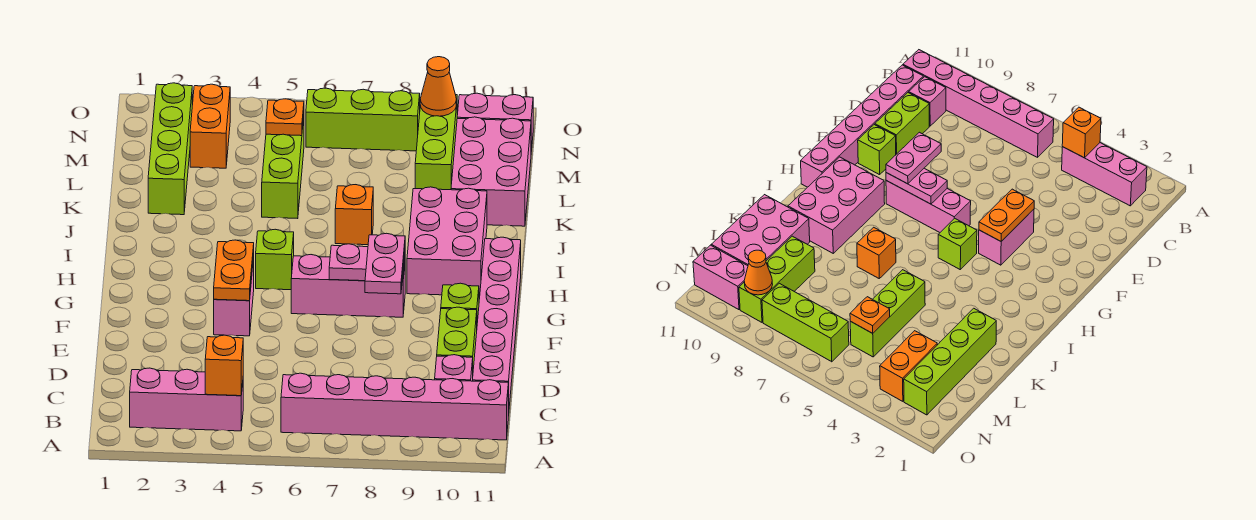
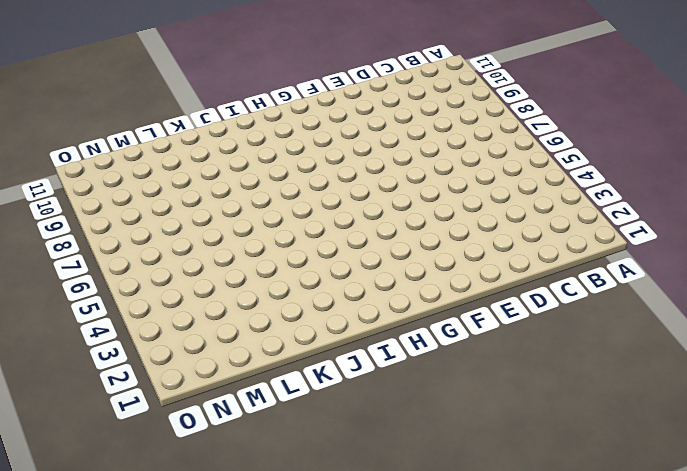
none -> pink brick B2:B4 level 1
none -> pink brick B6:B11 level 1
none -> pink brick C10 level 1

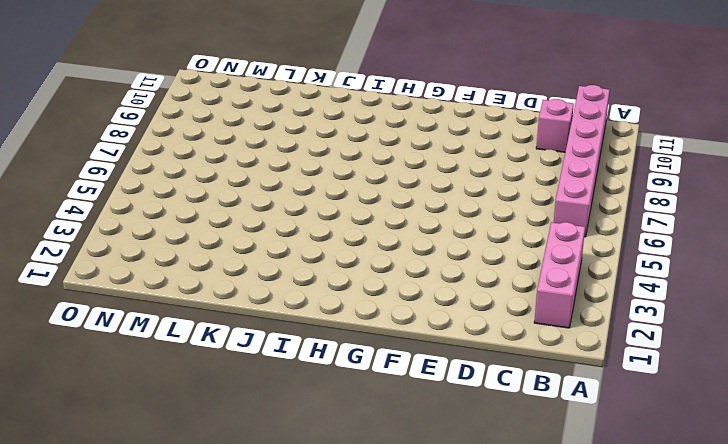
none -> pink brick C11:H11 level 1
none -> lime brick D10:E10 level 1
none -> pink brick F4:G4 level 1

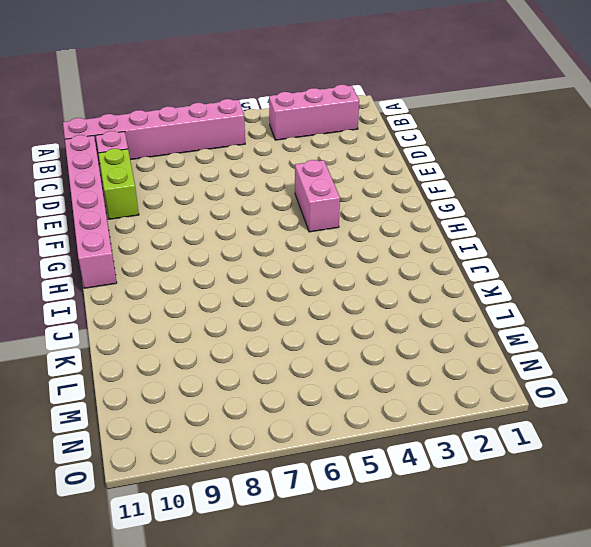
none -> lime brick F10 level 1
none -> pink brick G6:G8 level 1
none -> lime brick H5 level 1

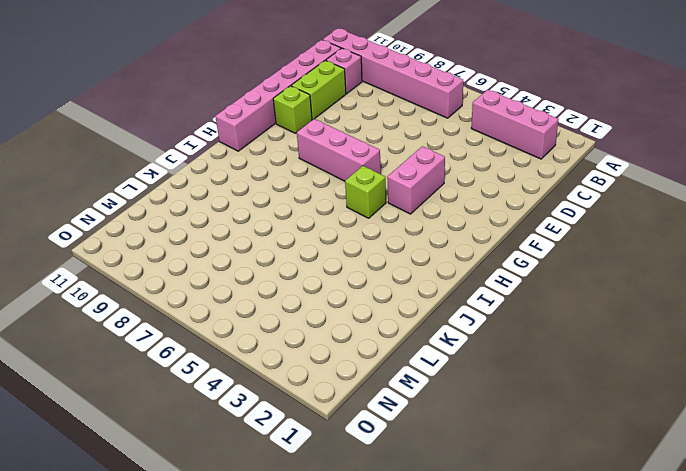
none -> pink brick H9:J10 level 1
none -> orange brick J7 level 1
none -> lime brick K2:N2 level 1

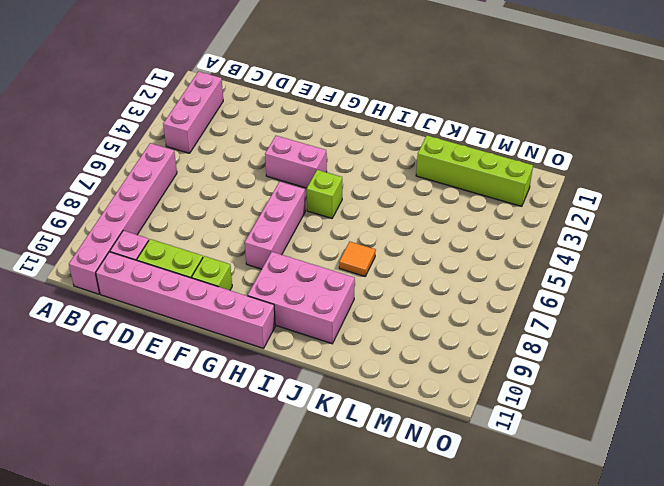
orange tile J7 level 1 -> orange brick J7 level 1
none -> lime brick K5:M5 level 1
none -> pink brick K10:M11 level 1
none -> lime brick L9:N9 level 1

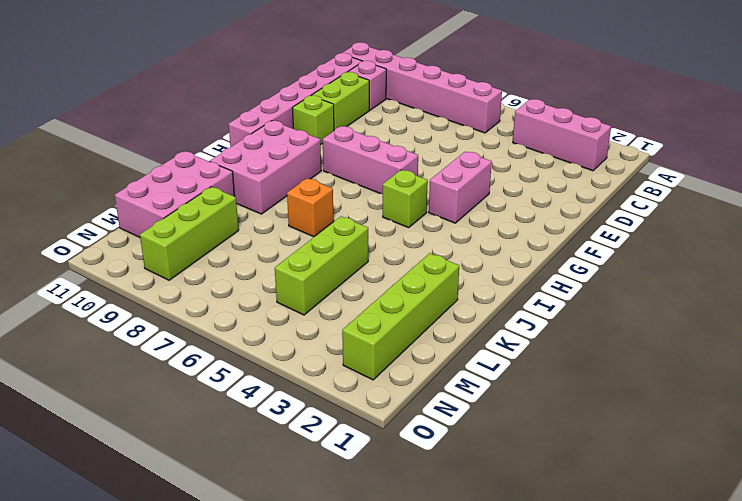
none -> orange brick M3:N3 level 1
none -> lime brick N6:N8 level 1
none -> pink brick N10:N11 level 1

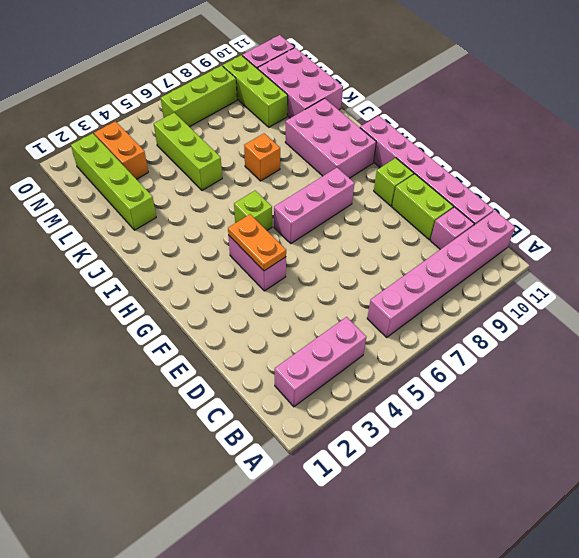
none -> orange brick B4 level 2
none -> pink plate G7:G8 level 2
none -> orange plate M5 level 2

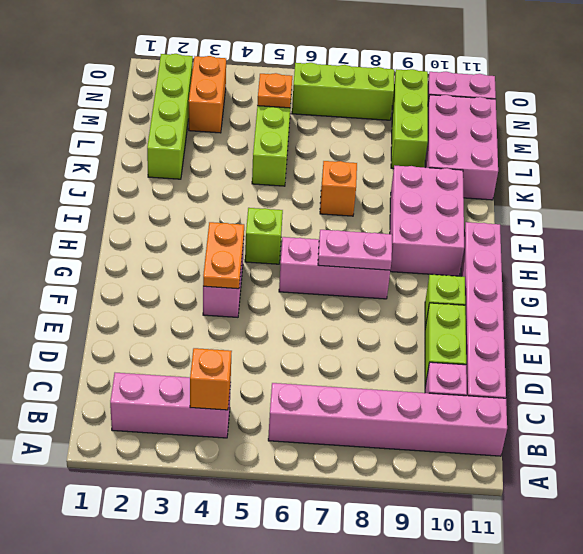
none -> orange cone N9 level 2
none -> pink plate F8:G8 level 3

